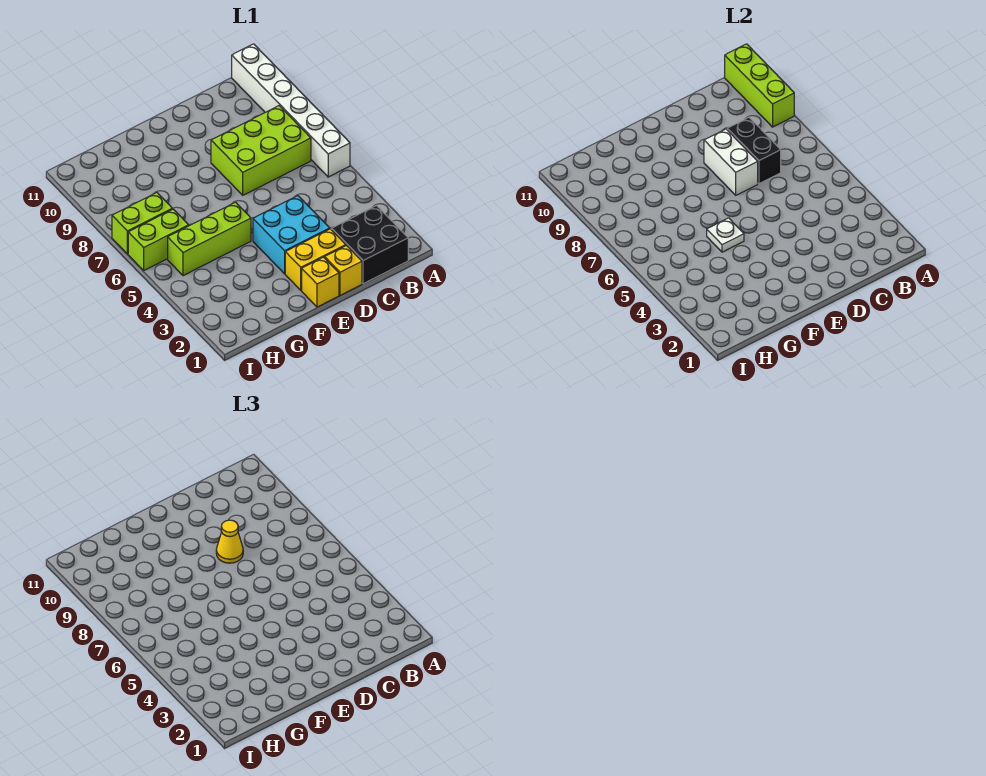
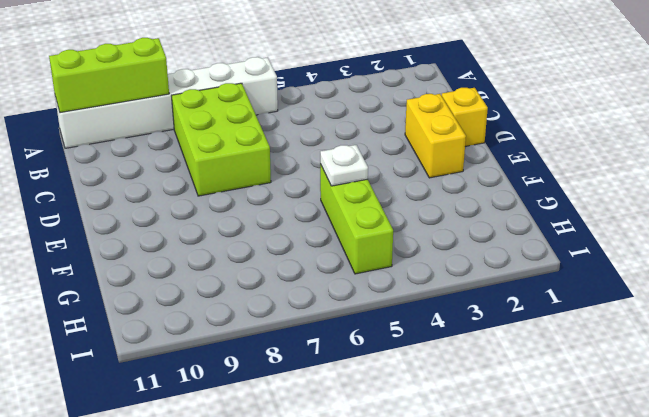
none -> black brick B1:C2 level 1
none -> cyan brick D3:E4 level 1
none -> yellow brick E1 level 1

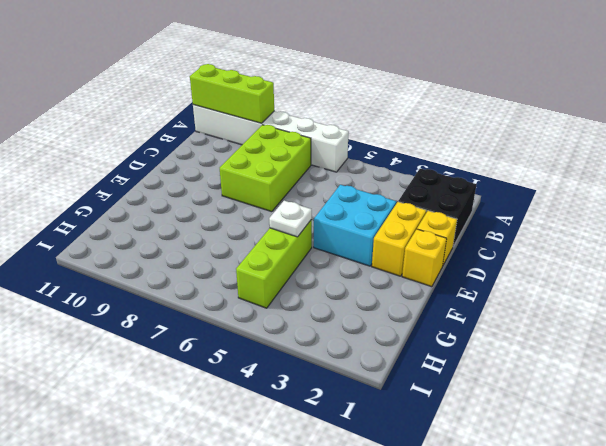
none -> lime brick H6:I6 level 1
none -> lime brick H7:I7 level 1
none -> black brick C7:C8 level 2

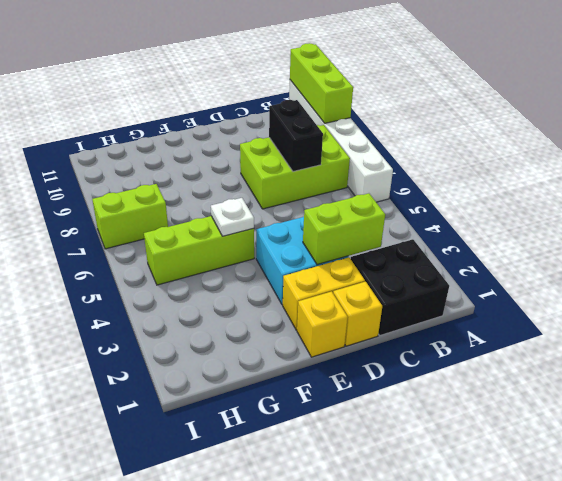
lime brick C3:D3 level 2 -> lime brick H6:I6 level 1
none -> white brick D7:D8 level 2
none -> yellow cone D8 level 3

